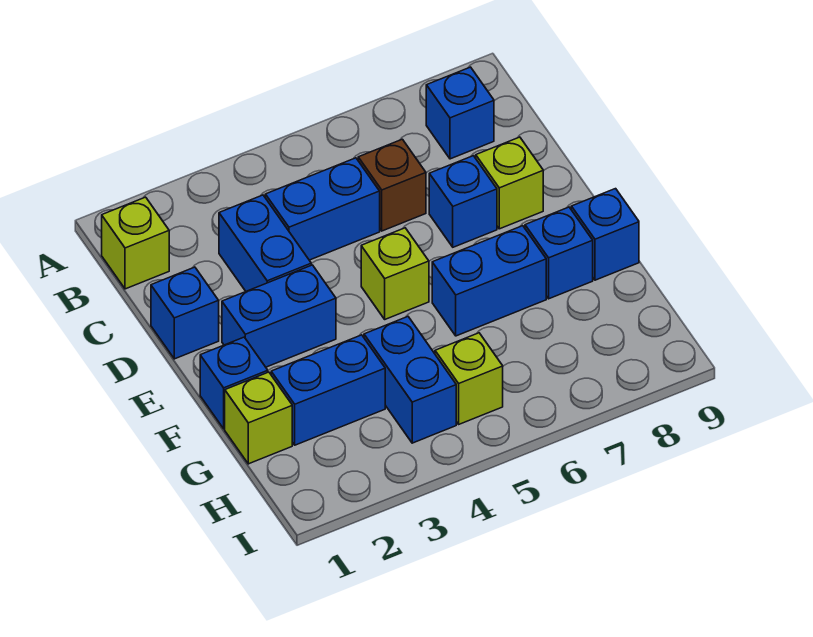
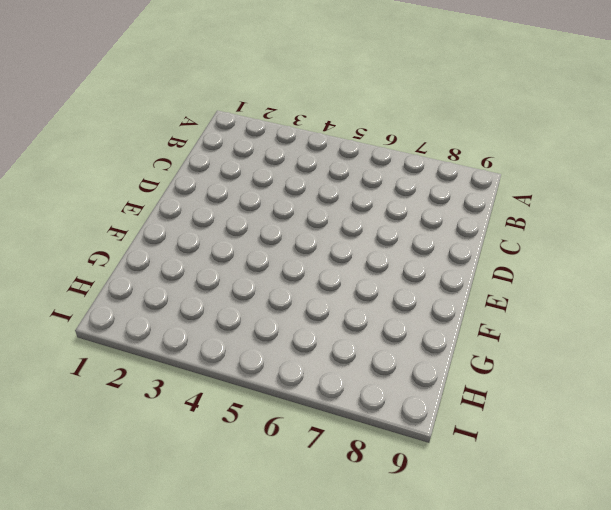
none -> lime brick B1 level 1
none -> blue brick B8 level 1
none -> blue brick C3:D3 level 1

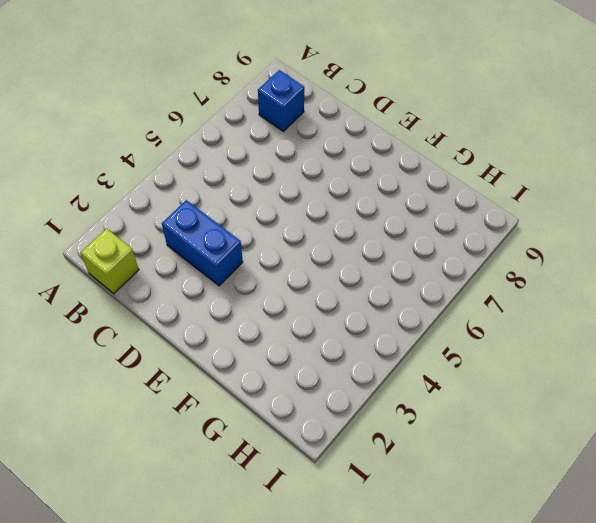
none -> blue brick C4:C5 level 1
none -> brown brick C6 level 1
none -> blue brick D1 level 1

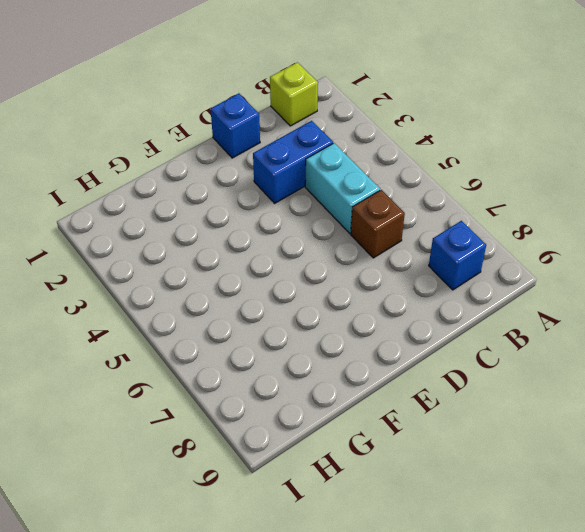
cyan brick C4:C5 level 1 -> blue brick C4:C5 level 1
none -> blue brick D7 level 1
none -> lime brick D8 level 1
none -> blue brick E2:E3 level 1

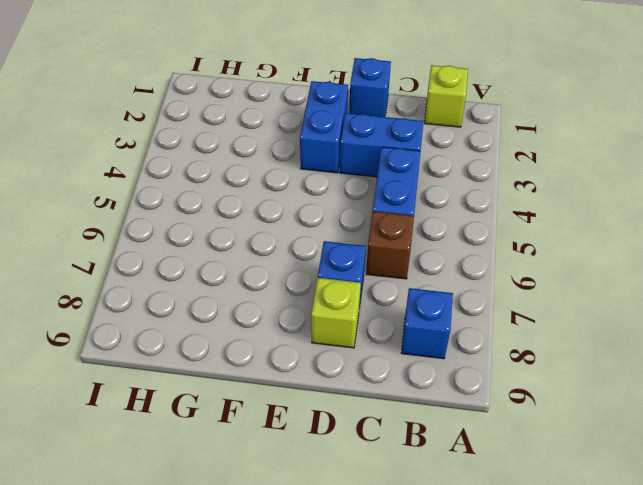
none -> lime brick E5 level 1
none -> blue brick F1 level 1
none -> blue brick F6:F7 level 1

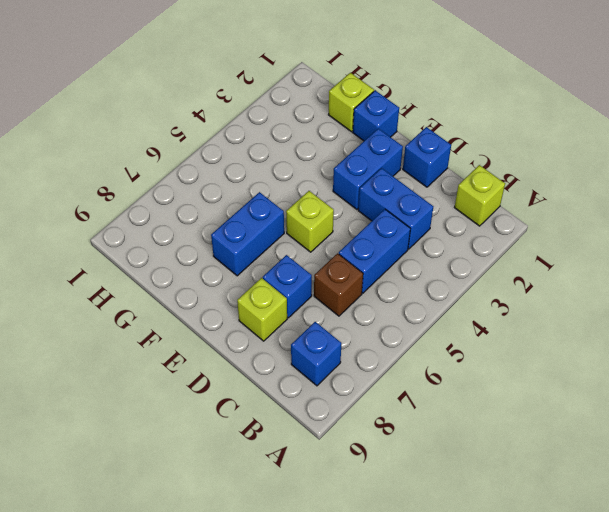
none -> blue brick F8 level 1
none -> blue brick F9 level 1
none -> blue brick G2:G3 level 1

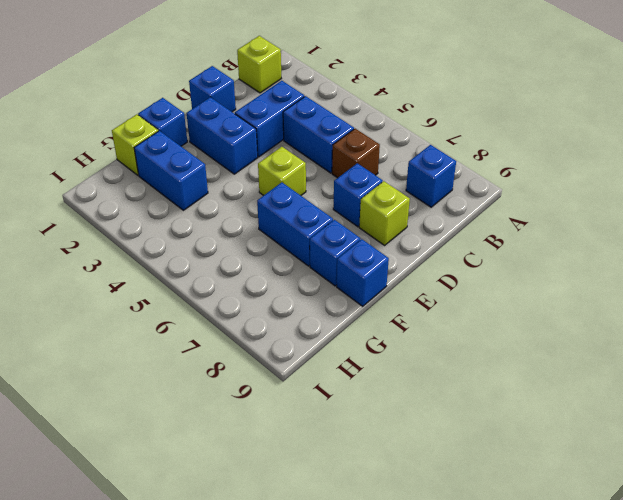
none -> blue brick G4:H4 level 1
none -> lime brick H5 level 1

